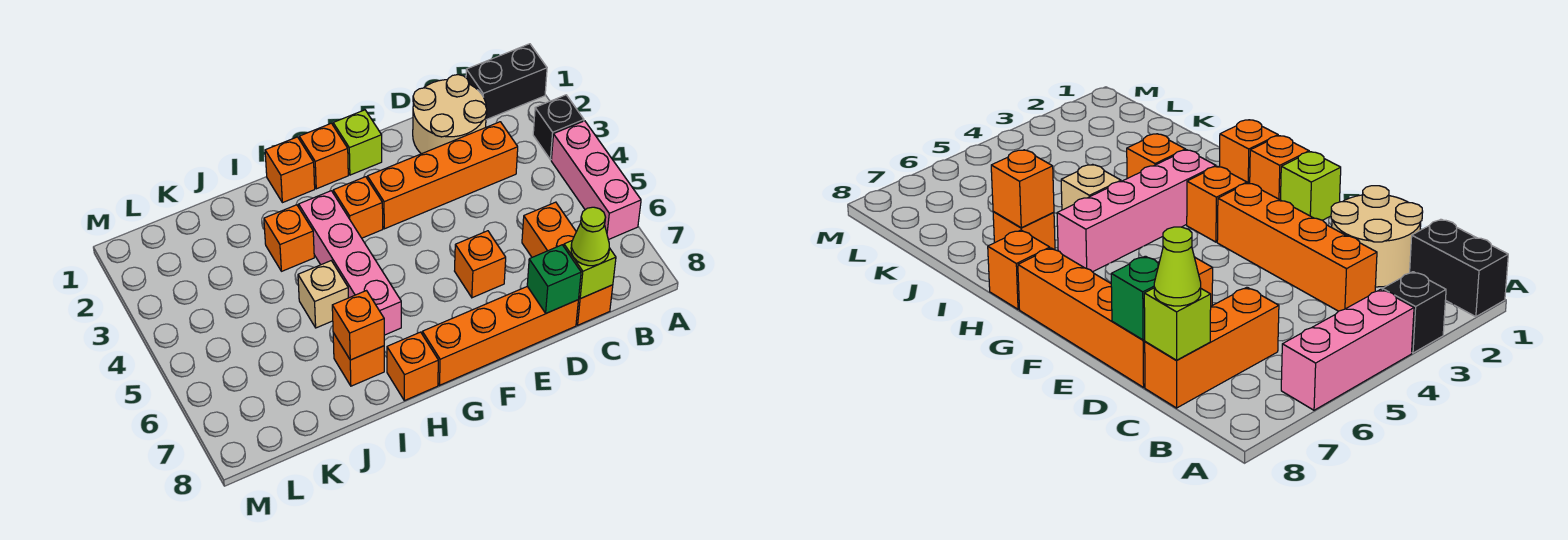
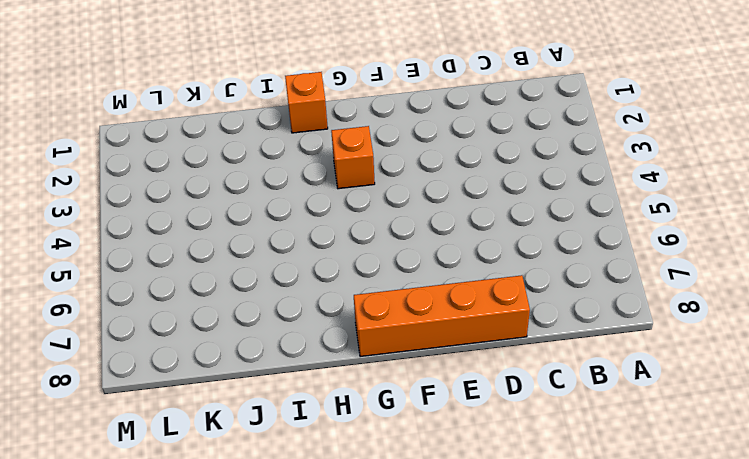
none -> black brick A1:B1 level 1
none -> black brick A3 level 1
none -> pink brick A4:A6 level 1

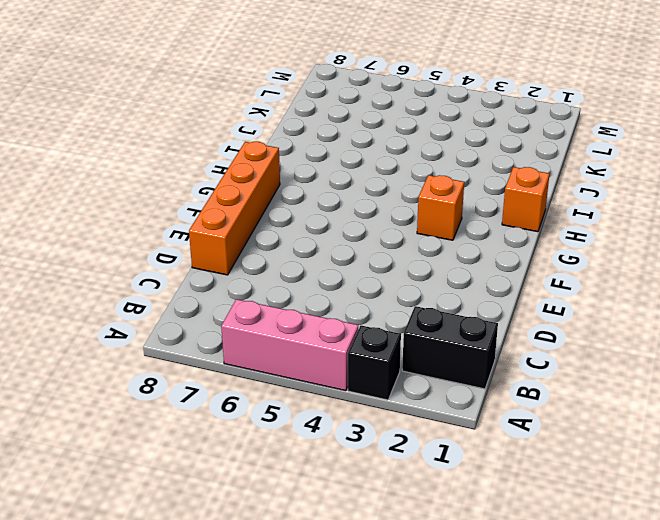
black brick B1:B2 level 1 -> black brick A1:B1 level 1
none -> tan round brick C1:D2 level 1
none -> orange brick C3:F3 level 1
none -> orange brick C6:C8 level 1

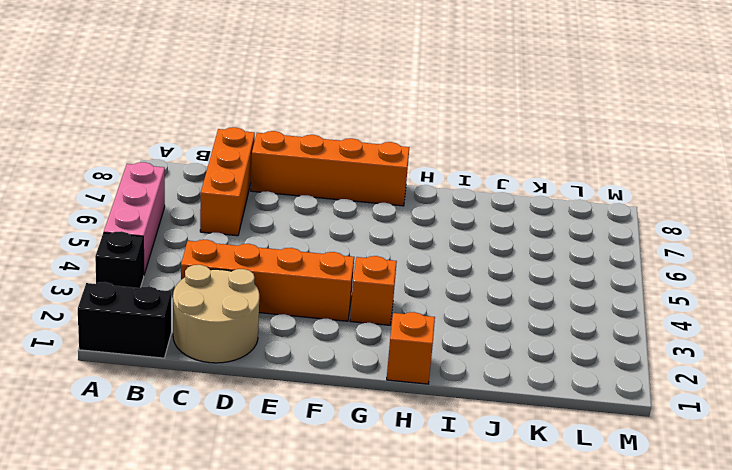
none -> orange brick E6 level 1
none -> lime brick F1 level 1
none -> orange brick G1 level 1

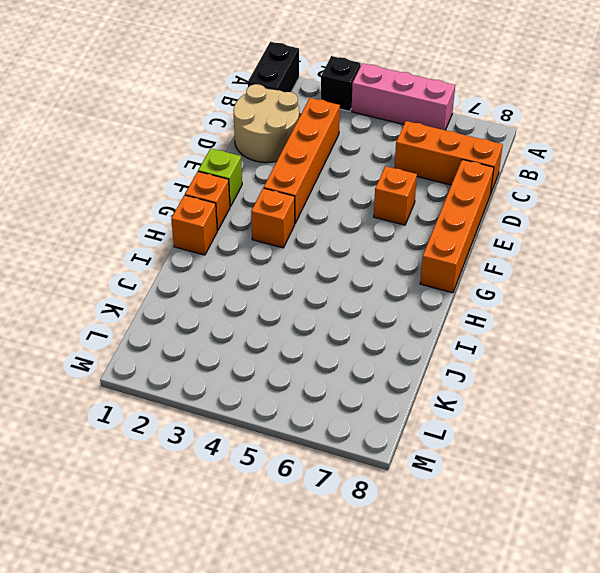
none -> pink brick H3:H6 level 1
none -> orange brick H8 level 1
none -> orange brick I3 level 1

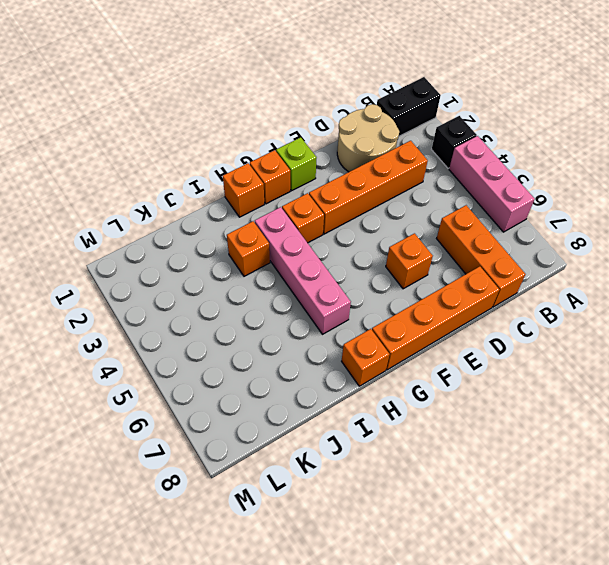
none -> tan brick I5 level 1
none -> orange brick I7 level 1
none -> lime brick C8 level 2

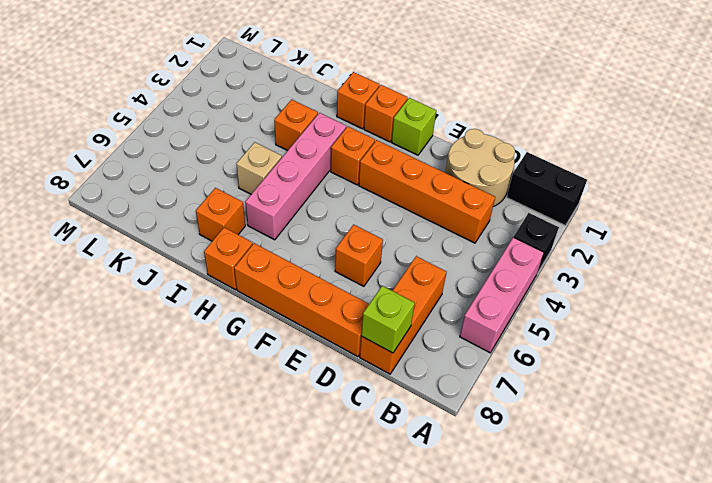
none -> green brick D8 level 2
none -> orange brick I7 level 2
none -> lime cone C8 level 3

